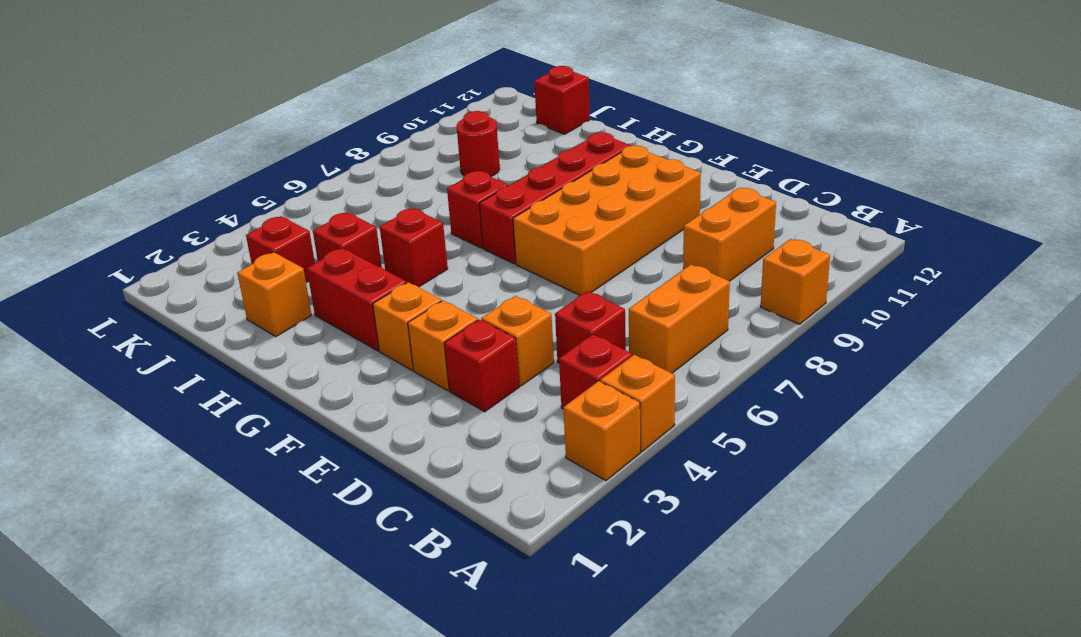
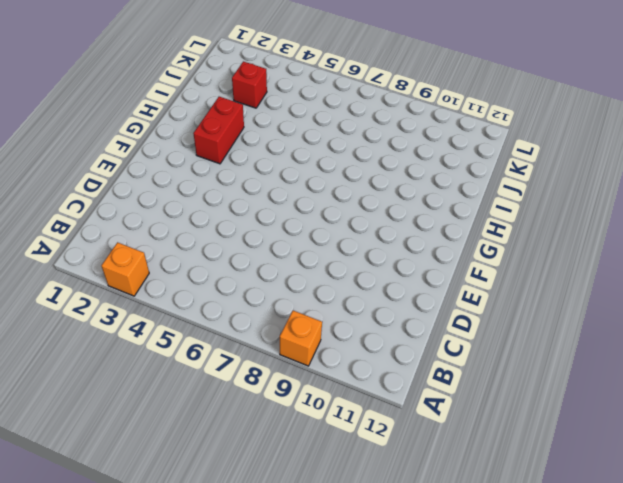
none -> orange brick A4 level 1
none -> red brick B4 level 1
none -> orange brick B6:B7 level 1

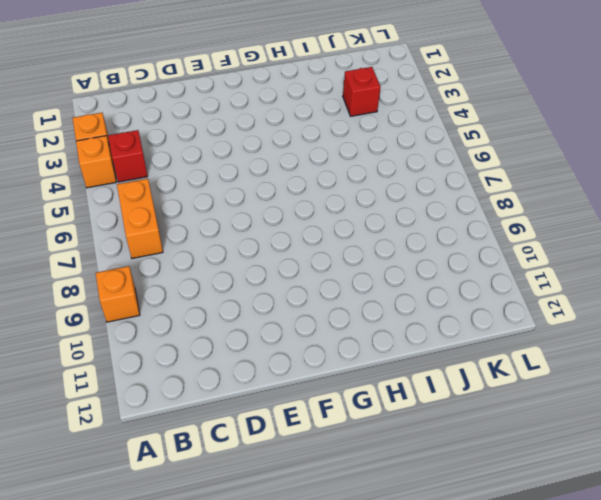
none -> red brick C5 level 1
none -> orange brick C9:C10 level 1
none -> red brick D3 level 1

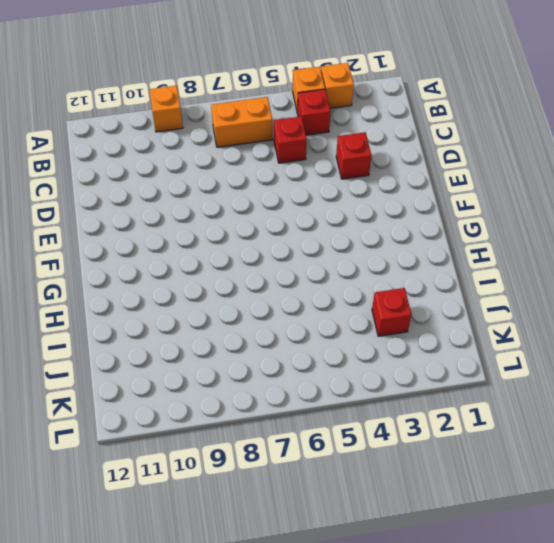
none -> orange brick C9:C10 level 1
none -> orange brick D4 level 1
none -> orange brick E3 level 1

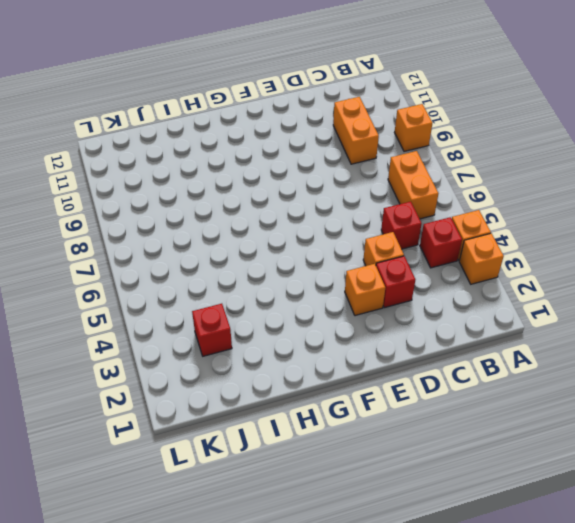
none -> orange brick E7:F10 level 1
none -> orange brick F3 level 1
none -> red brick G3:H3 level 1

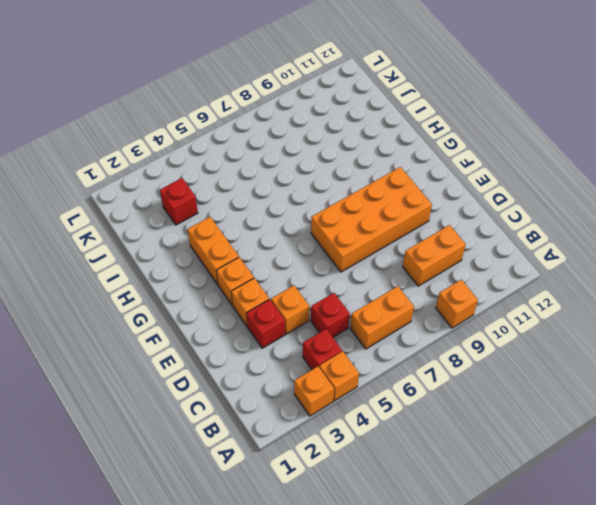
orange brick G3:H3 level 1 -> red brick G3:H3 level 1
none -> red brick G7:G10 level 1
none -> red brick H5 level 1
none -> red brick H7 level 1

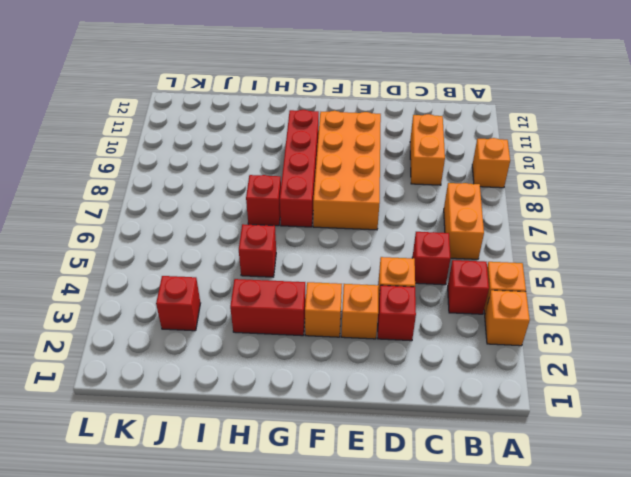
none -> orange brick I2 level 1
none -> red brick I4 level 1
none -> red round brick J9 level 1

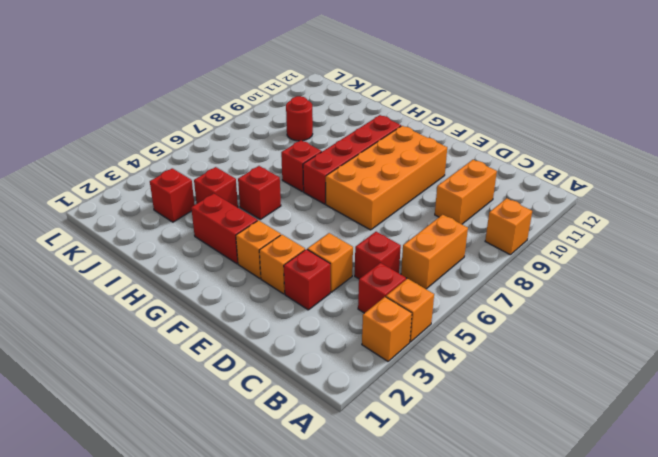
none -> orange brick I2 level 1
none -> red brick J12 level 1

